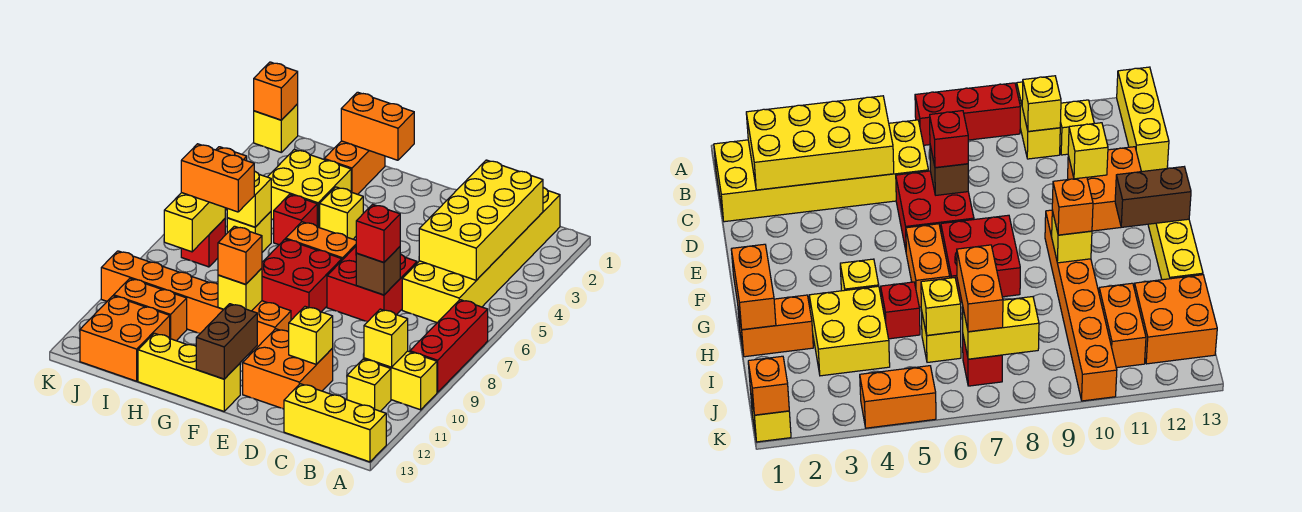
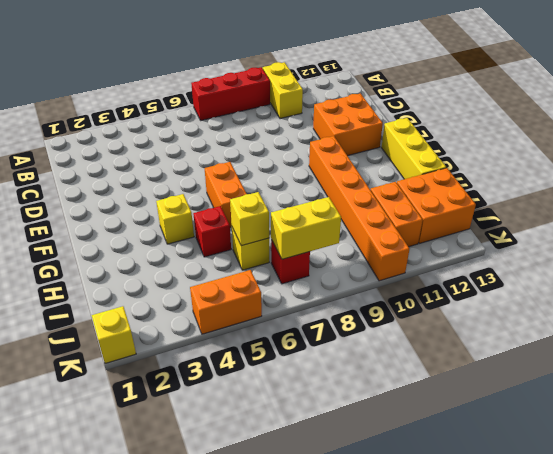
none -> yellow brick A13:C13 level 1
none -> yellow brick B1:C6 level 1
none -> yellow brick B11 level 1
none -> red brick D6:E7 level 1

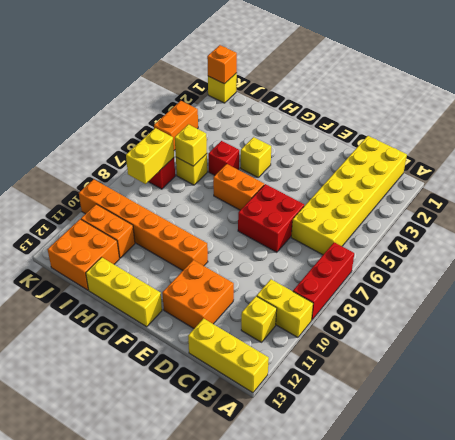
none -> red brick F7:G8 level 1
none -> orange brick H1:H2 level 1
none -> yellow brick H3:I4 level 1
none -> yellow brick B2:C5 level 2

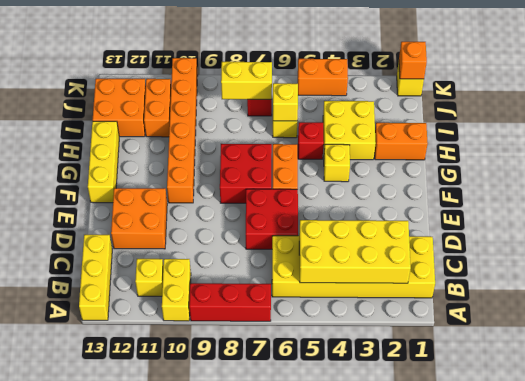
none -> yellow brick B10 level 2
none -> brown brick D7 level 2
none -> yellow brick D11 level 2
none -> brown brick F12:F13 level 2

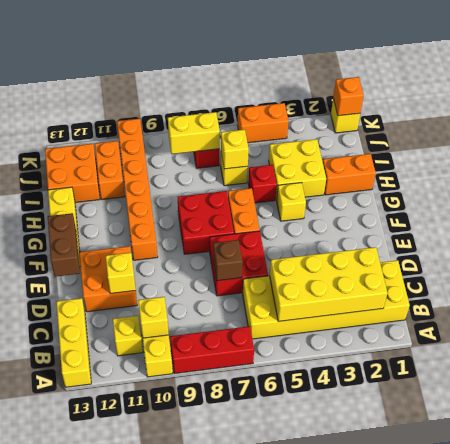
brown brick E13:F13 level 2 -> brown brick F12:F13 level 2
none -> orange brick G1:H1 level 2
none -> yellow brick G10 level 2
none -> red brick D7 level 3
none -> orange brick G10 level 3

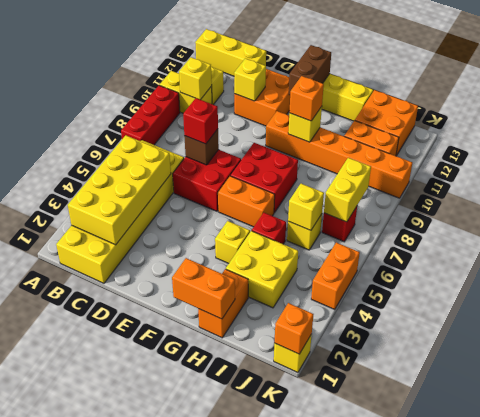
none -> orange brick I7:J7 level 3

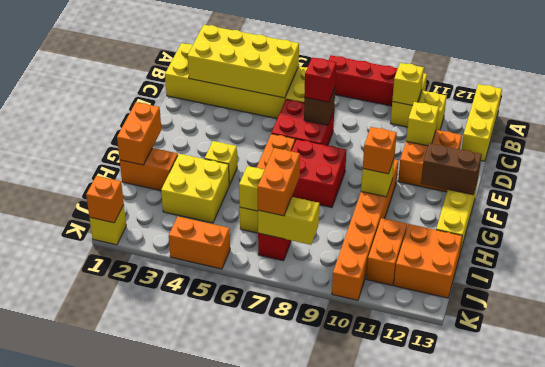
none -> red brick H5 level 1

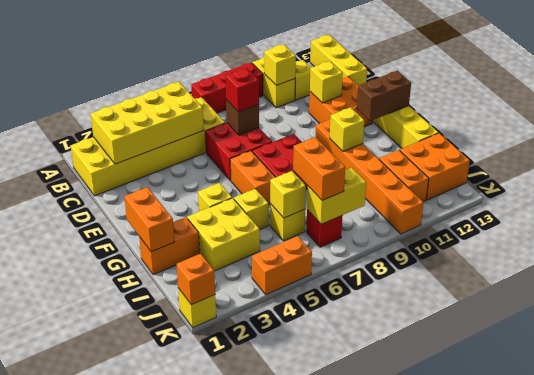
yellow brick H5 level 1 -> red brick H5 level 1
none -> orange brick G10 level 3

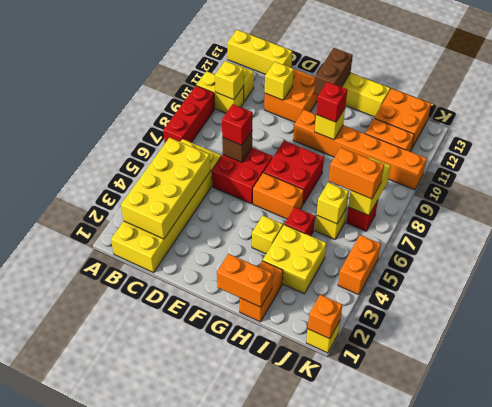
red brick G10 level 3 -> orange brick G10 level 3

